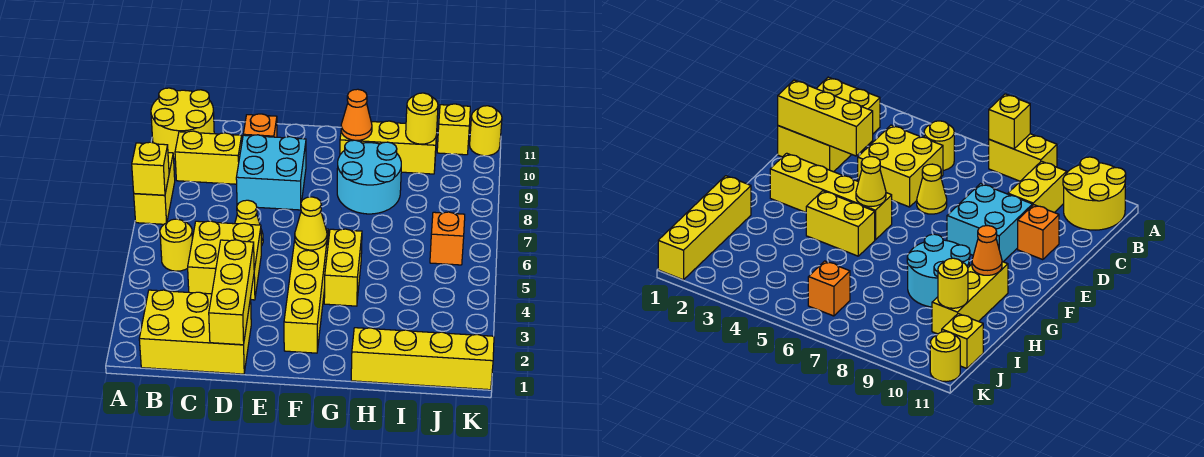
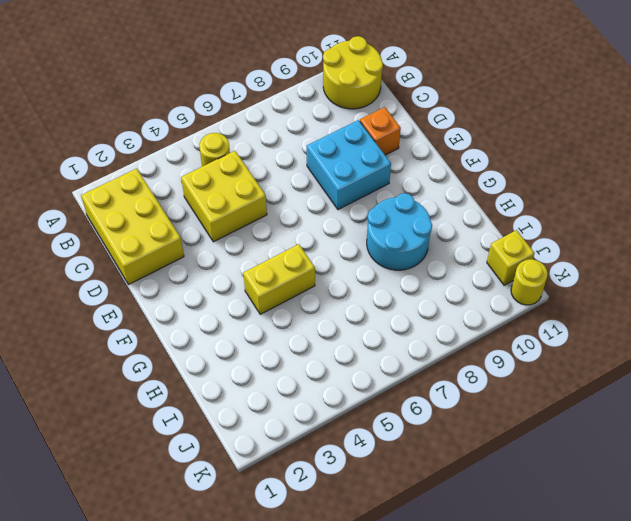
none -> yellow brick A7:A8 level 1
none -> yellow brick B9:C9 level 1
none -> yellow cone D6 level 1

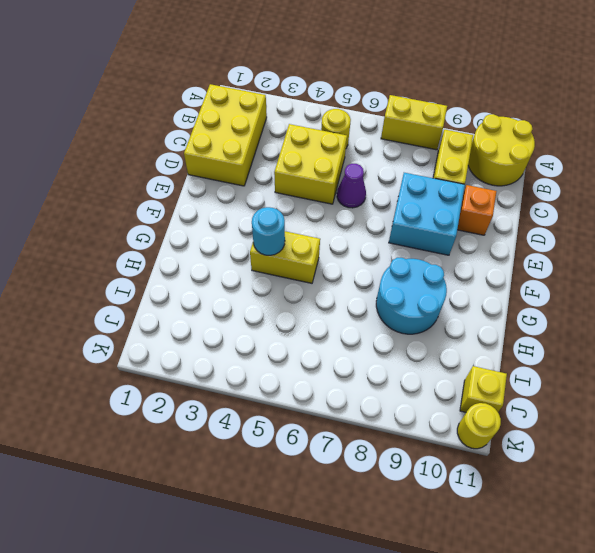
purple cone D6 level 1 -> yellow cone D6 level 1
cyan round brick G4 level 2 -> none
none -> yellow brick F2:F5 level 1
none -> yellow brick G10:I10 level 1
none -> yellow brick H1:K1 level 1

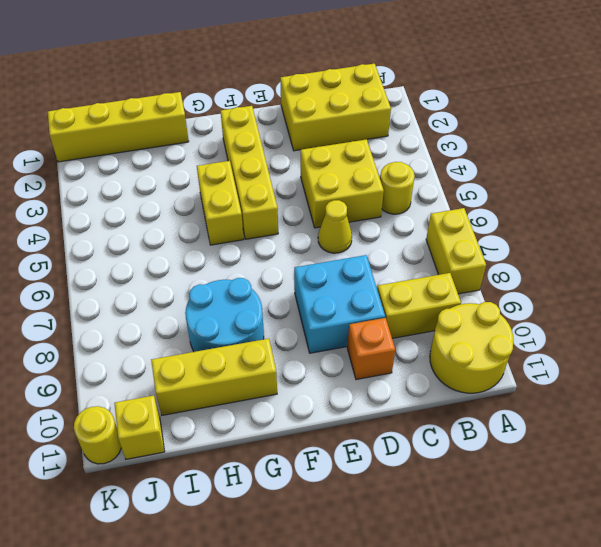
none -> orange brick J6 level 1
none -> yellow brick A7 level 2
none -> yellow brick D1:D3 level 2

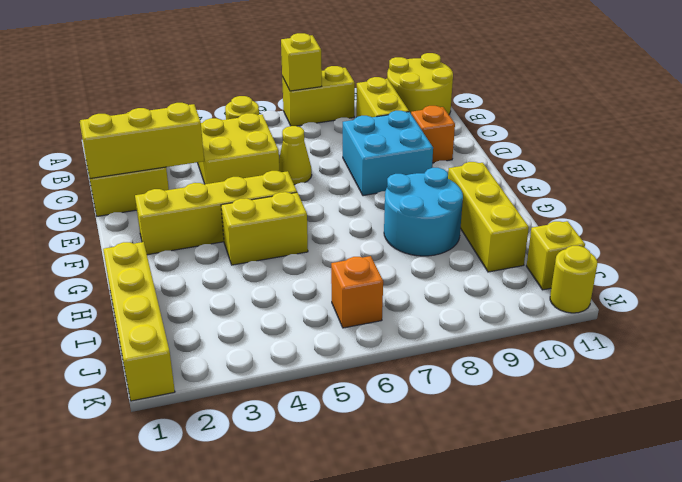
none -> yellow cone F5 level 2
none -> orange cone G10 level 2
none -> yellow round brick I10 level 2

